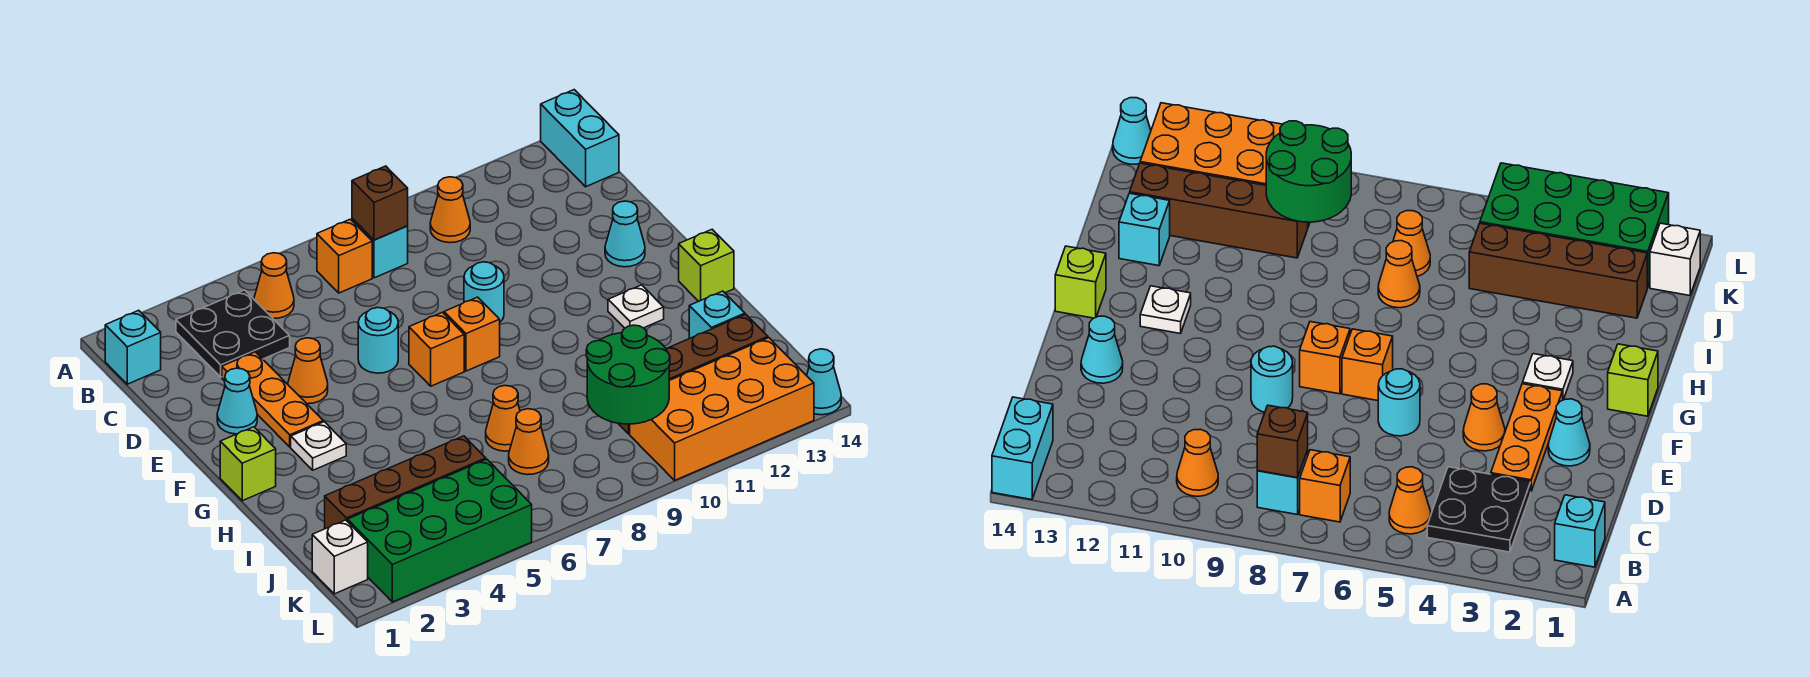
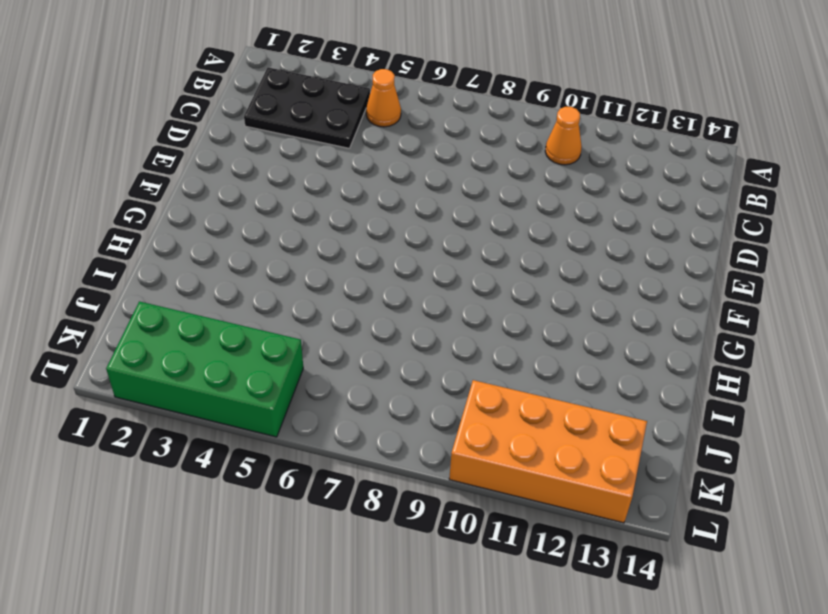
black plate B2:C4 level 1 -> black plate B3:C4 level 1
none -> cyan brick A14:B14 level 1
none -> cyan brick B1 level 1
none -> orange brick B7 level 1
none -> cyan brick B8 level 1

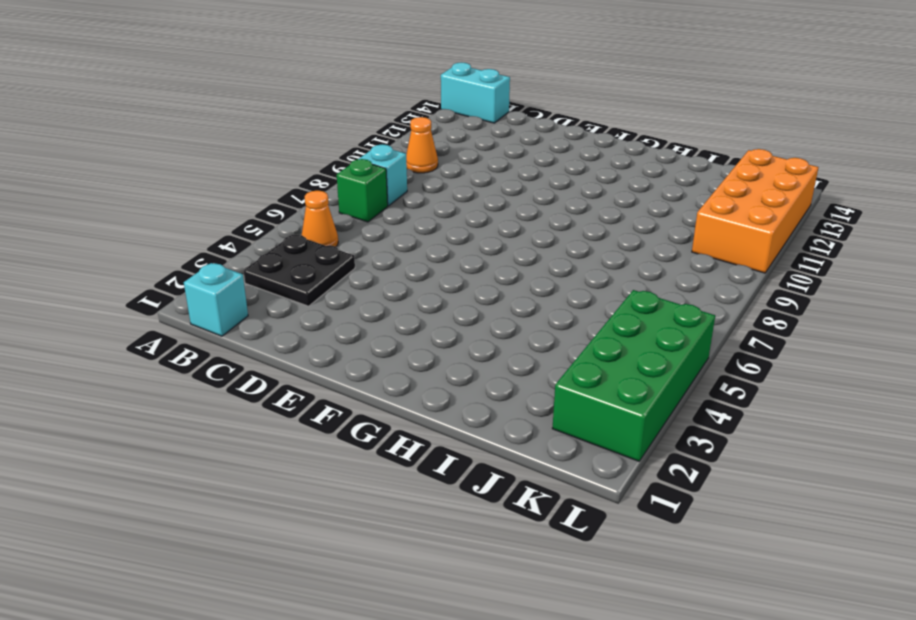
green brick B7 level 1 -> orange brick B7 level 1
none -> orange plate D3:F3 level 1
none -> cyan cone E2 level 1
none -> orange cone E4 level 1
none -> cyan round brick E6 level 1

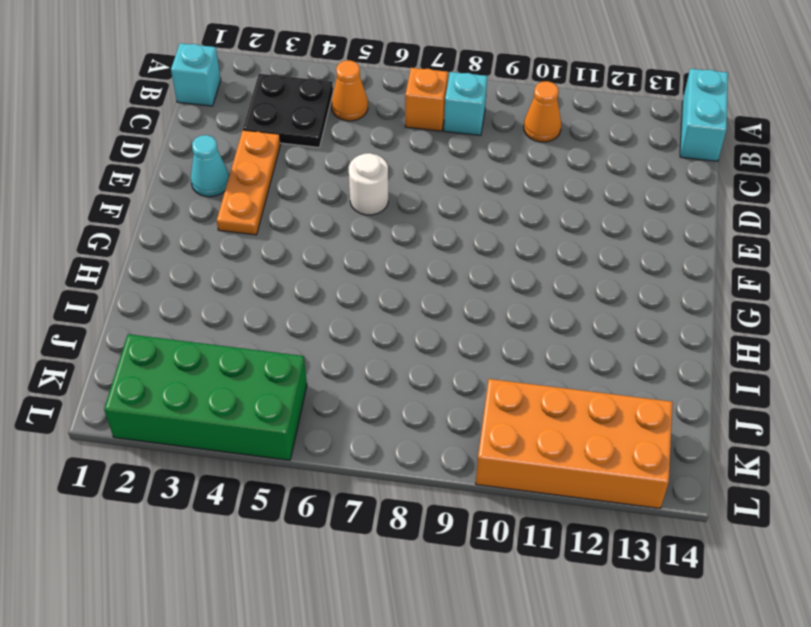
white round brick E6 level 1 -> cyan round brick E6 level 1
none -> orange cone E4 level 1
none -> cyan round brick E9 level 1
none -> cyan cone E13 level 1
none -> orange brick F7 level 1

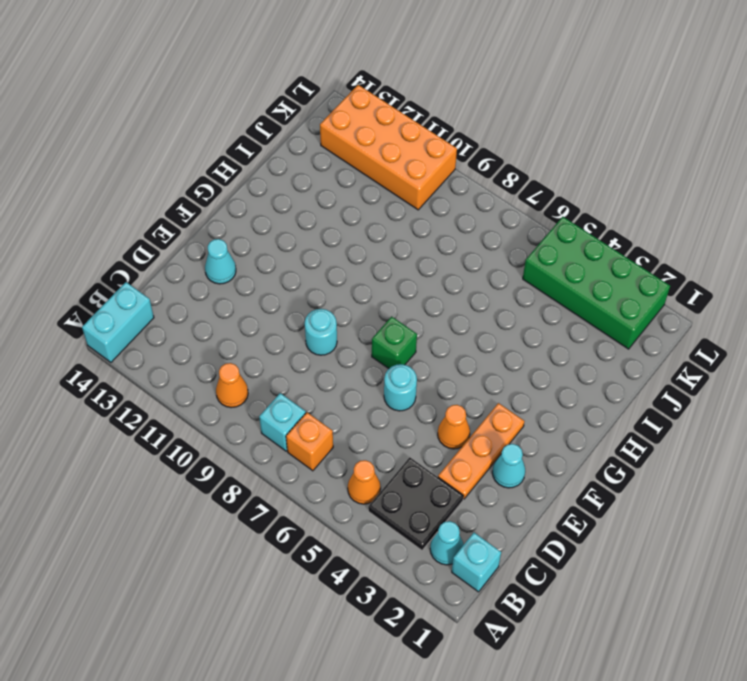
cyan cone B2 level 1 -> cyan cone L14 level 1
green brick F7 level 1 -> orange brick F7 level 1
none -> orange brick F8 level 1
none -> lime brick G1 level 1
none -> white plate G3 level 1
none -> white plate G12 level 1

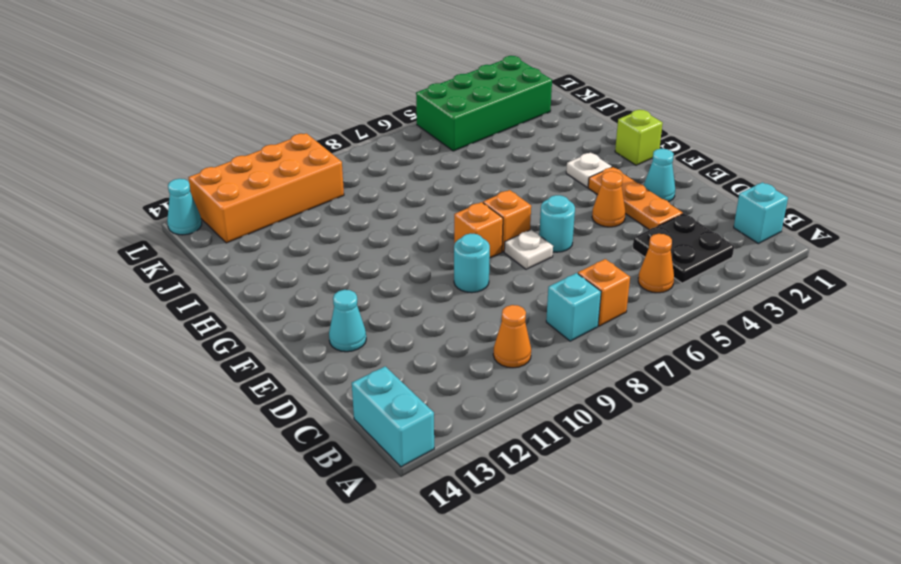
white plate E7 level 1 -> white plate G12 level 1
none -> lime brick G14 level 1
none -> orange cone I7 level 1
none -> cyan brick I13 level 1
none -> brown brick J2:J5 level 1

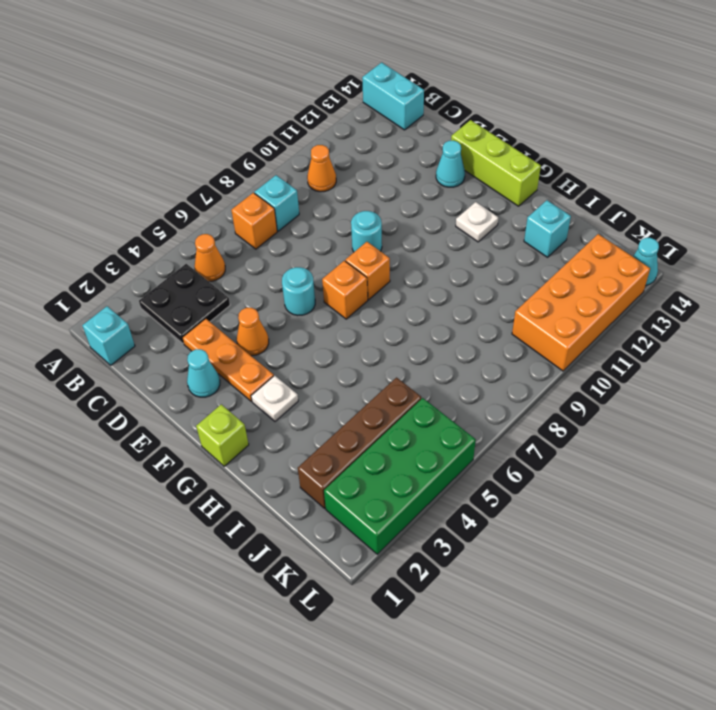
lime brick E14:G14 level 1 -> lime brick G14 level 1
none -> orange cone I7 level 1
none -> orange cone J7 level 1
none -> brown brick J10:J13 level 1
none -> white brick K1 level 1

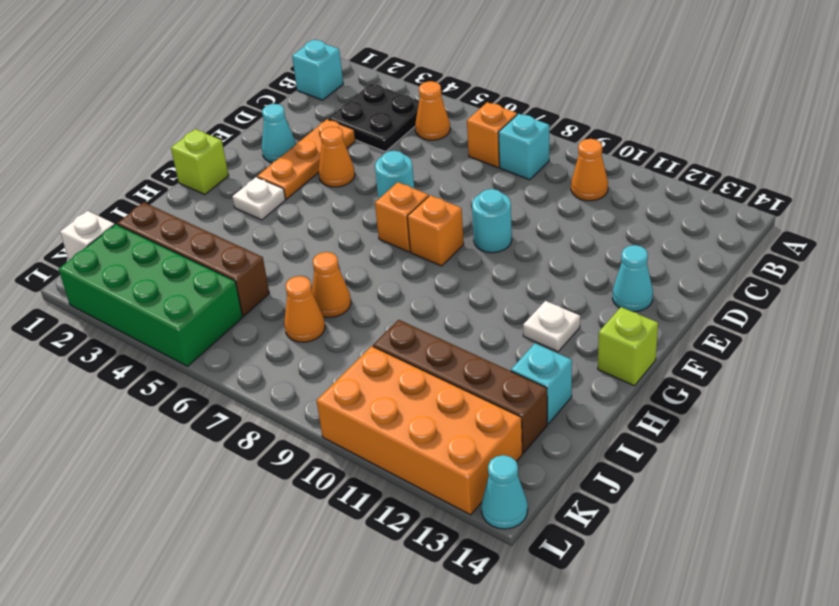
none -> cyan brick A14:B14 level 1
none -> brown brick B8 level 2
none -> green round brick J9:K10 level 2

